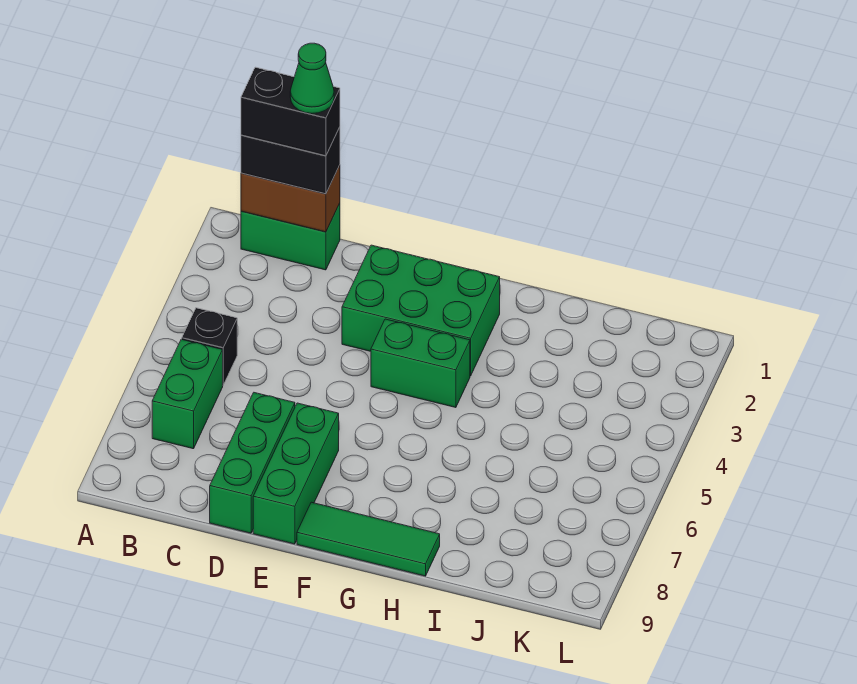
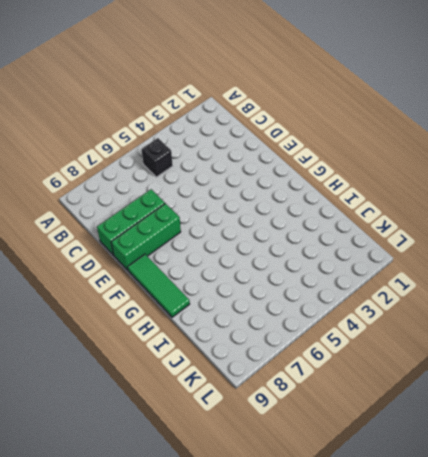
none -> green brick B1:C1 level 1
none -> green brick B6:B7 level 1
none -> green brick E2:G3 level 1

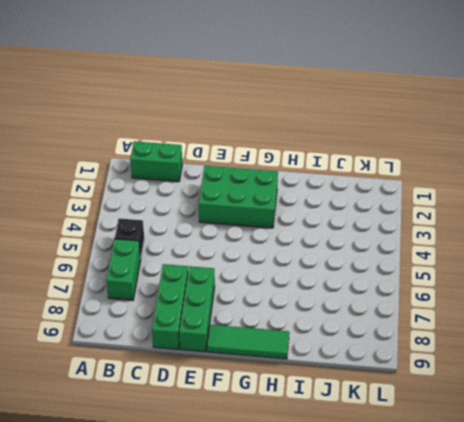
none -> green brick F4:G4 level 1
none -> brown brick B1:C1 level 2
none -> black brick B1:C1 level 3

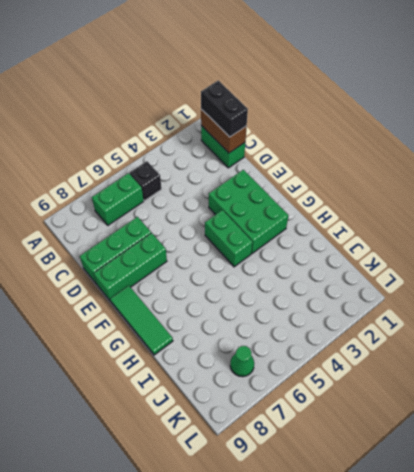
green cone K7 level 1 -> green cone C1 level 5
none -> black brick B1:C1 level 4

